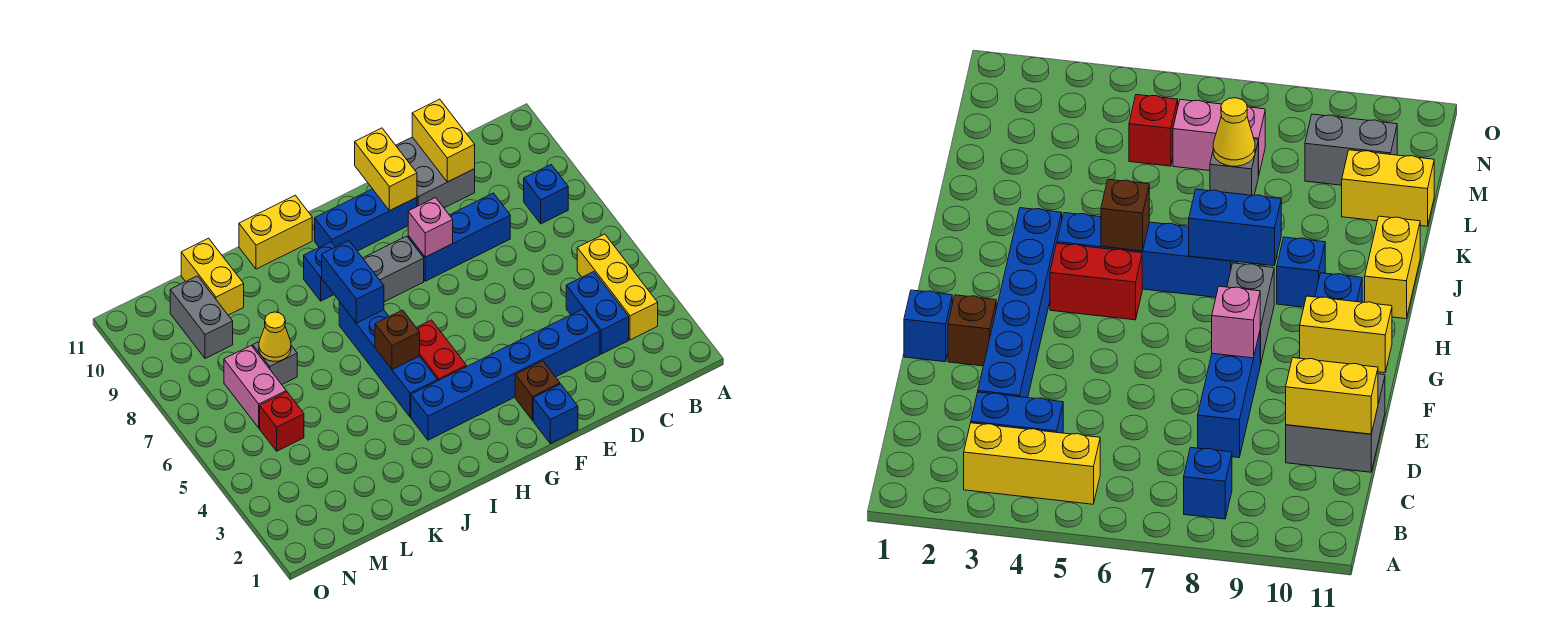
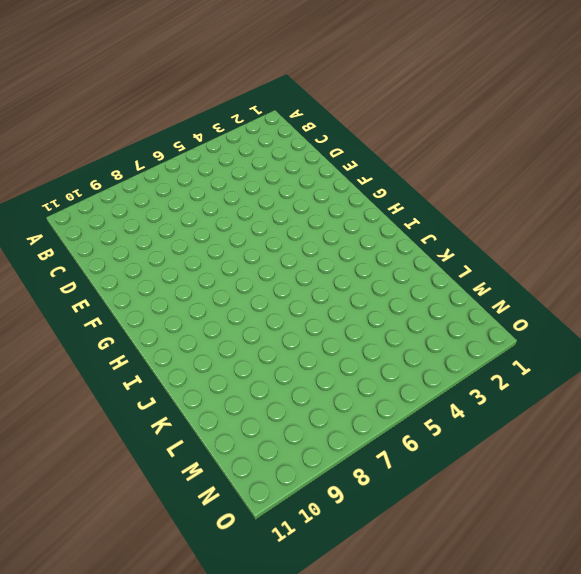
none -> yellow brick B3:B5 level 1
none -> blue brick B8 level 1
none -> blue brick C3:C4 level 1

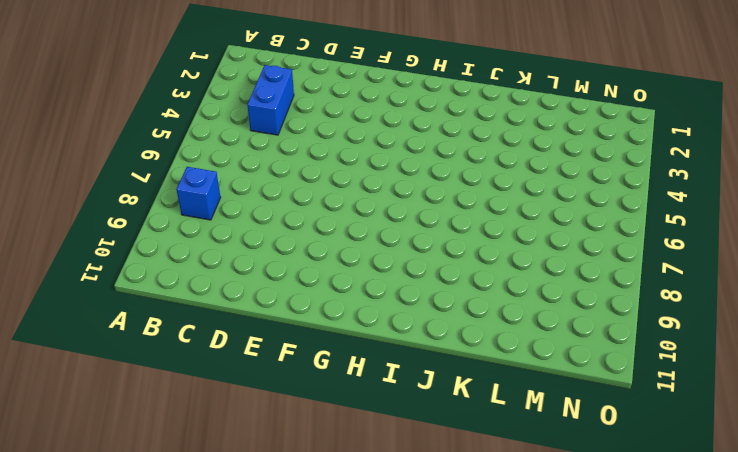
none -> yellow brick B3:B5 level 1
none -> blue brick D3:I3 level 1
none -> blue brick D8:F8 level 1

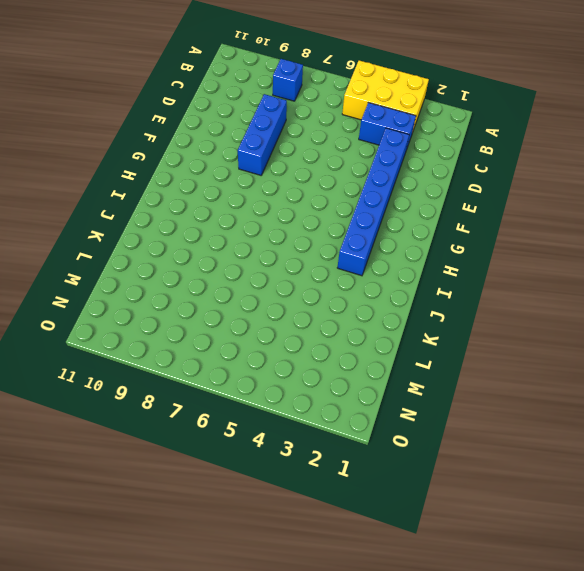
yellow brick A3:B5 level 1 -> yellow brick B3:B5 level 1
none -> grey brick D10:E11 level 1
none -> blue brick F1 level 1
none -> brown brick F2 level 1

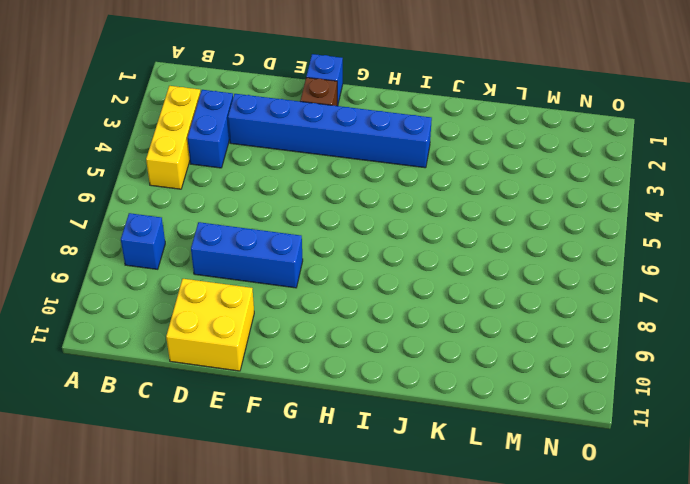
yellow brick D10:E11 level 1 -> grey brick D10:E11 level 1
none -> blue brick F10:H10 level 1
none -> grey brick G8:H8 level 1
none -> red brick H4:H5 level 1

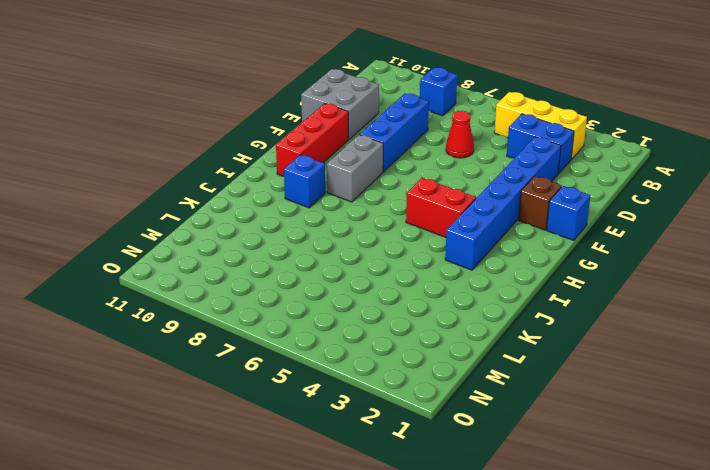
red cone D6 level 1 -> none
red brick F10:H10 level 1 -> blue brick F10:H10 level 1
none -> blue brick I4:I7 level 1
none -> yellow brick I11:J11 level 1
none -> grey brick L7 level 1

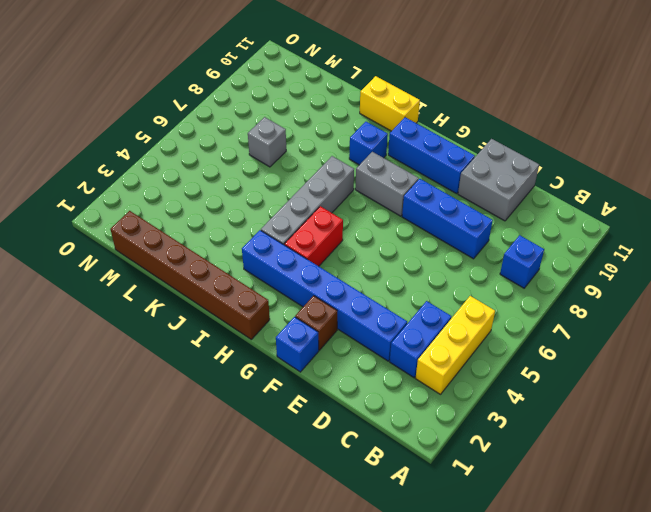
brown brick H1:M1 level 1 -> none
grey brick I4:I7 level 1 -> blue brick I4:I7 level 1
none -> yellow brick L10:L11 level 1
none -> red brick M5 level 1
none -> pink brick M6:M7 level 1

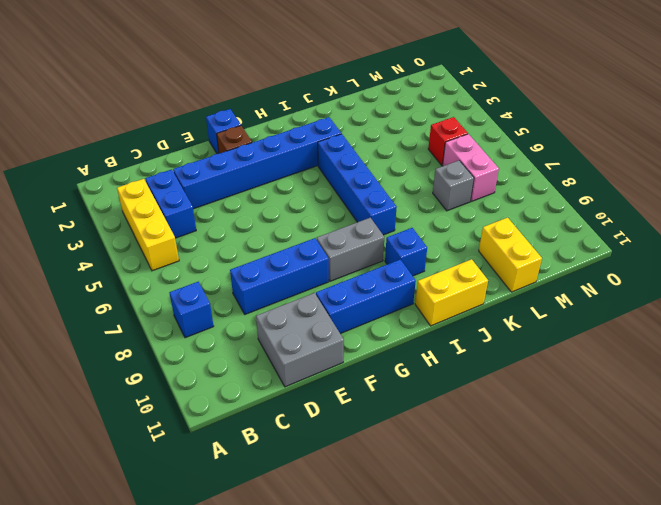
none -> red brick H4:H5 level 1
none -> grey brick M9:M10 level 1
none -> yellow brick D10:D11 level 2

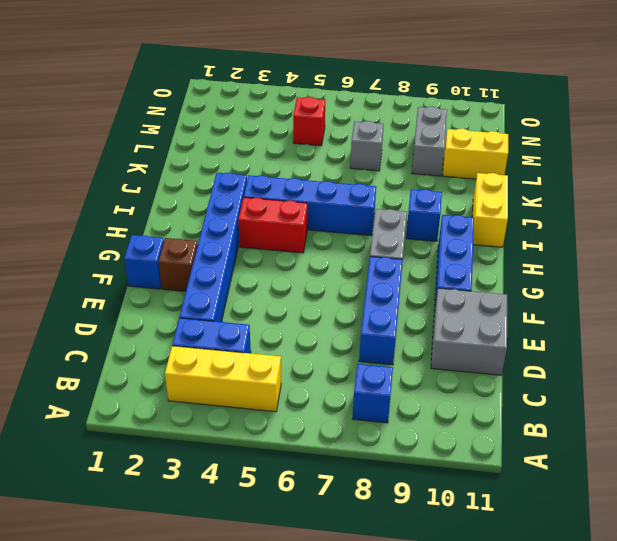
grey brick L9:M9 level 1 -> grey brick M9:M10 level 1
none -> pink brick M6:M7 level 1
none -> yellow brick D10:D11 level 2
none -> pink brick F8 level 2

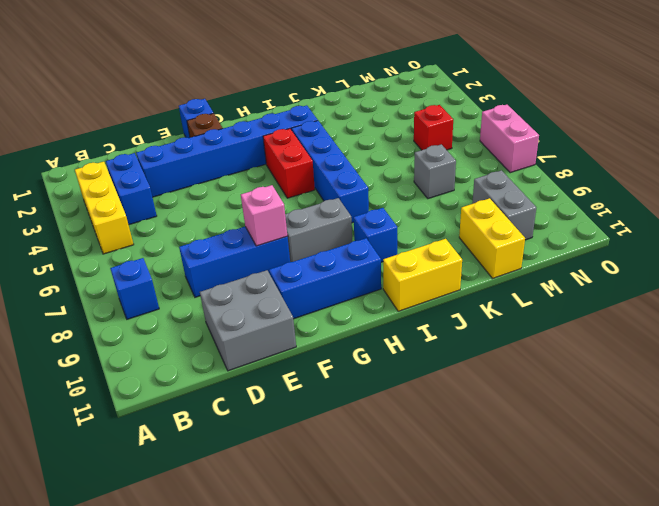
pink brick O6:O7 level 1 -> pink brick M6:M7 level 1
none -> yellow brick D10:D11 level 2
none -> yellow brick F10:F11 level 2
none -> brown brick I5 level 2

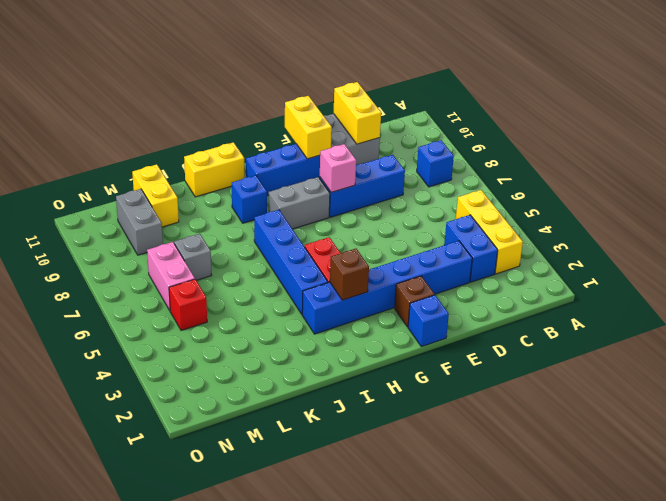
brown brick H3 level 2 -> brown brick I5 level 2
none -> blue brick I7:I8 level 2
none -> yellow cone L7 level 2

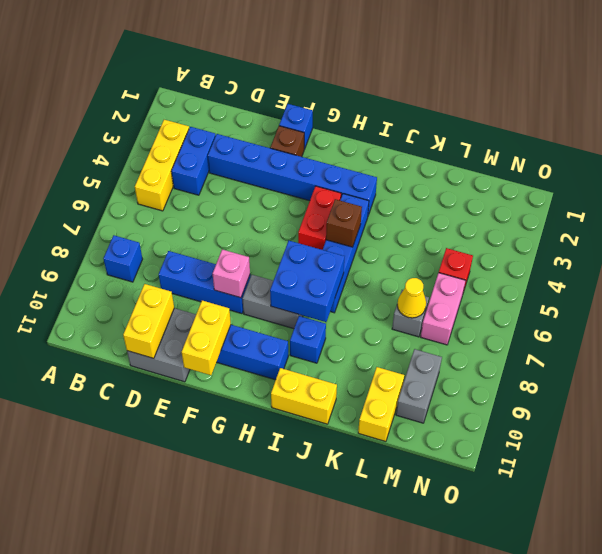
blue brick H7:I8 level 2 -> blue brick I7:I8 level 2

